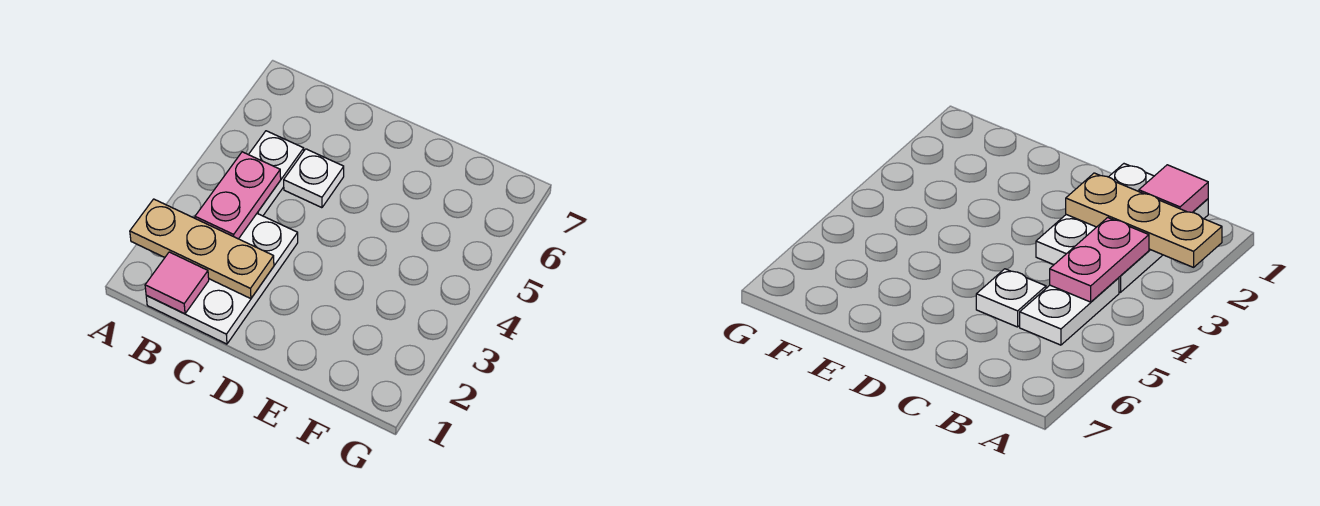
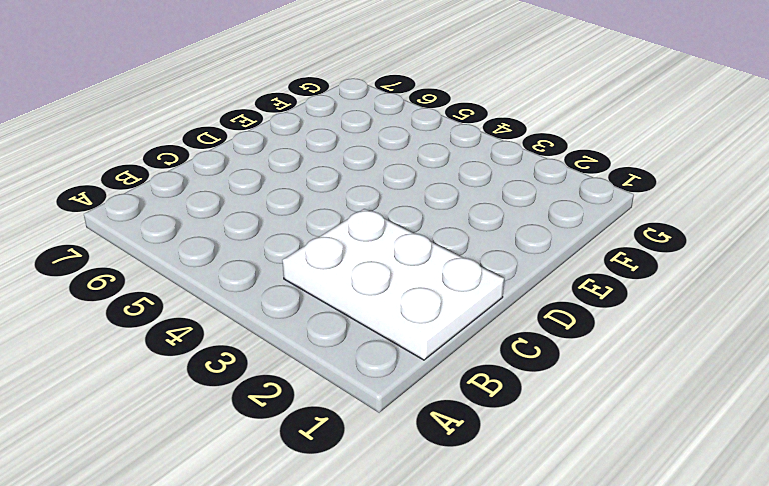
none -> white plate B4:B5 level 1
none -> white plate C5 level 1

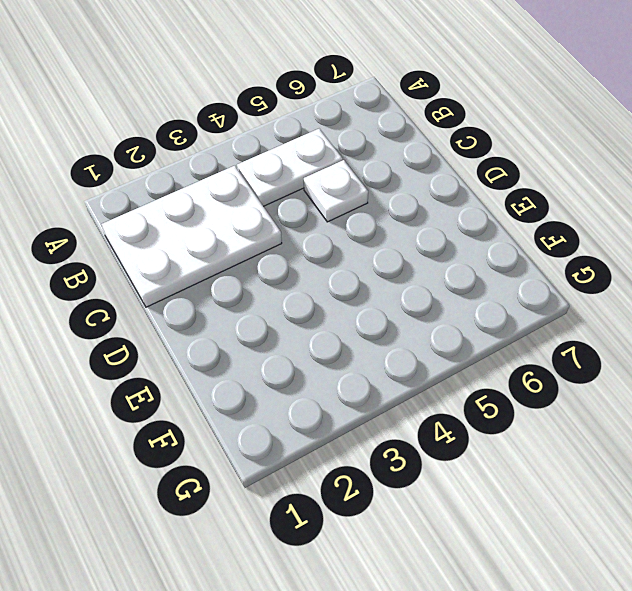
none -> tan plate A2:C2 level 2
none -> pink tile B1 level 2

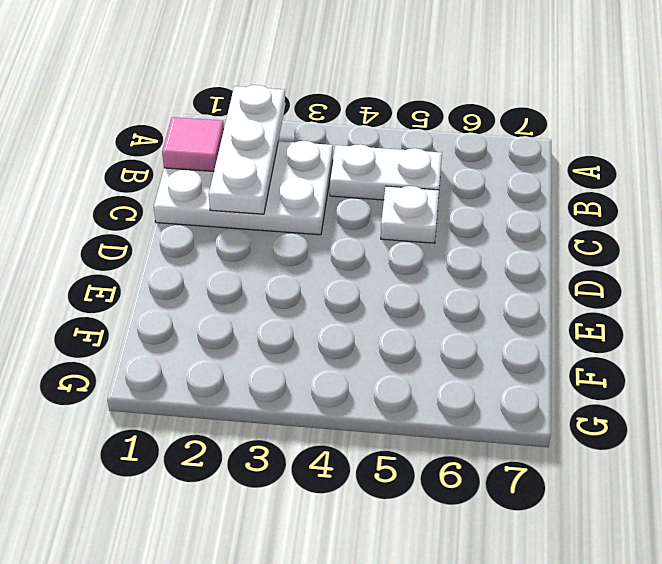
white plate A2:C2 level 2 -> tan plate A2:C2 level 2
none -> pink plate B3:B4 level 2

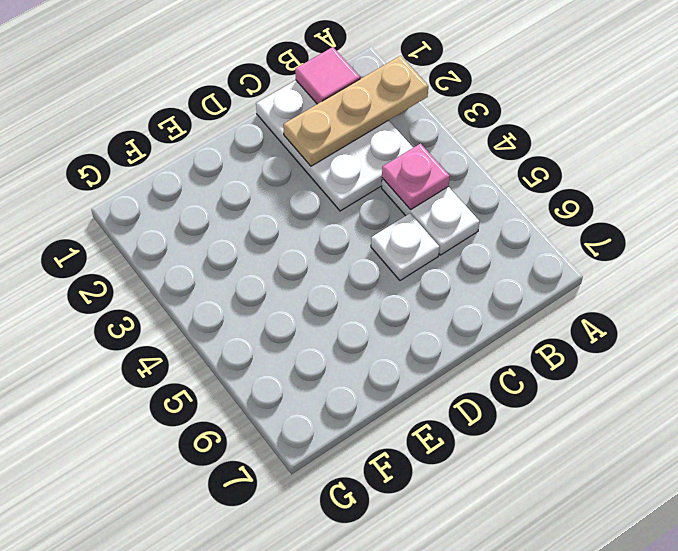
pink plate B4 level 2 -> pink plate B3:B4 level 2

